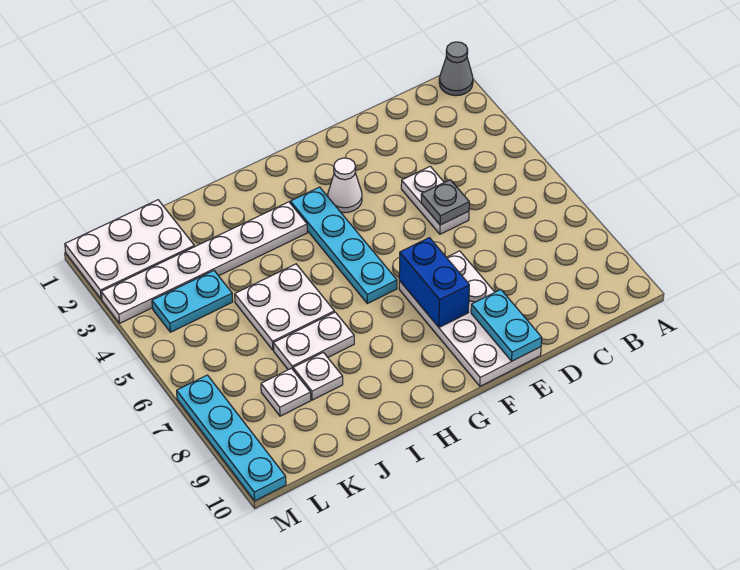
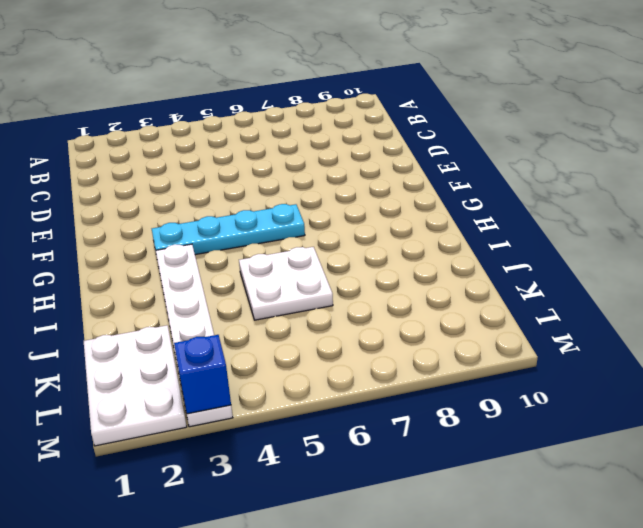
blue brick M3 level 2 -> none
none -> grey cone A1 level 1
none -> white plate D4:D5 level 1
none -> white plate E7:F10 level 1

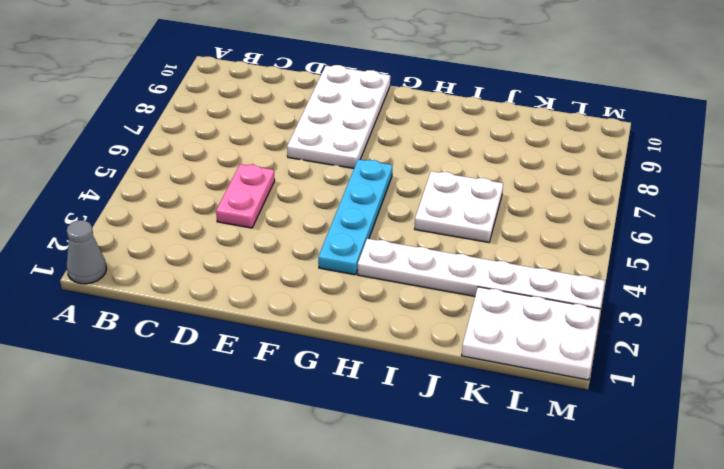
pink plate D4:D5 level 1 -> white plate D4:D5 level 1
none -> white cone F3 level 1
none -> white plate I7:J7 level 1
none -> white plate J8 level 1

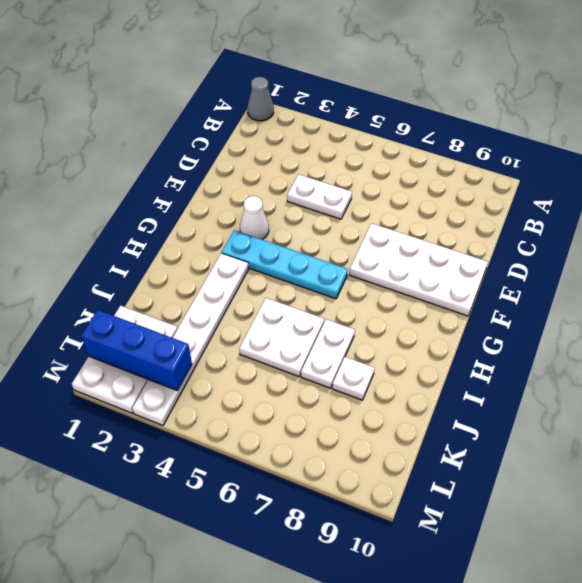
blue brick L1:L3 level 2 -> none
none -> cyan plate K4:L4 level 1
none -> white plate K8 level 1
none -> cyan plate M7:M10 level 1

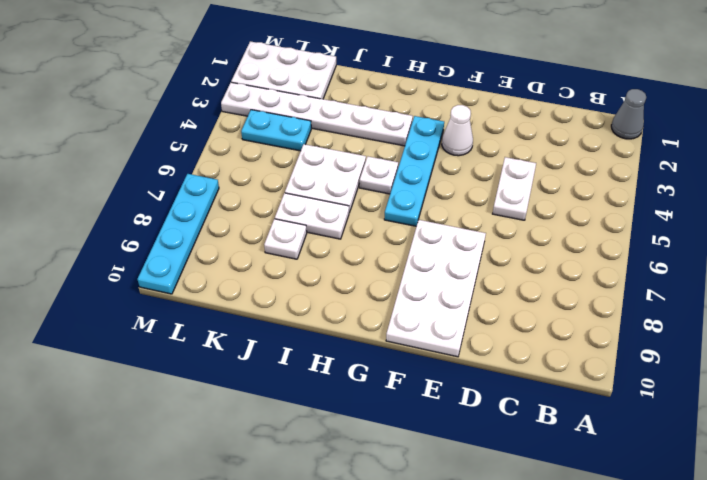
white plate H5 level 1 -> white plate K8 level 1
none -> grey plate D5 level 2
none -> cyan plate E9:E10 level 2
none -> blue brick F7:F8 level 2

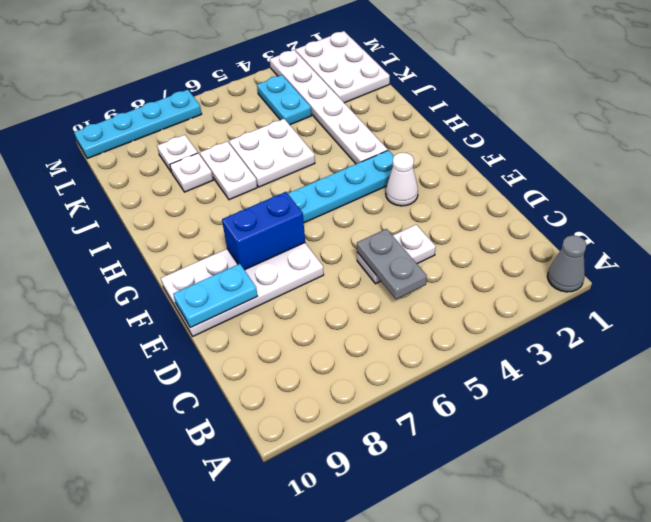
grey plate C5:D5 level 2 -> grey plate D5 level 2

